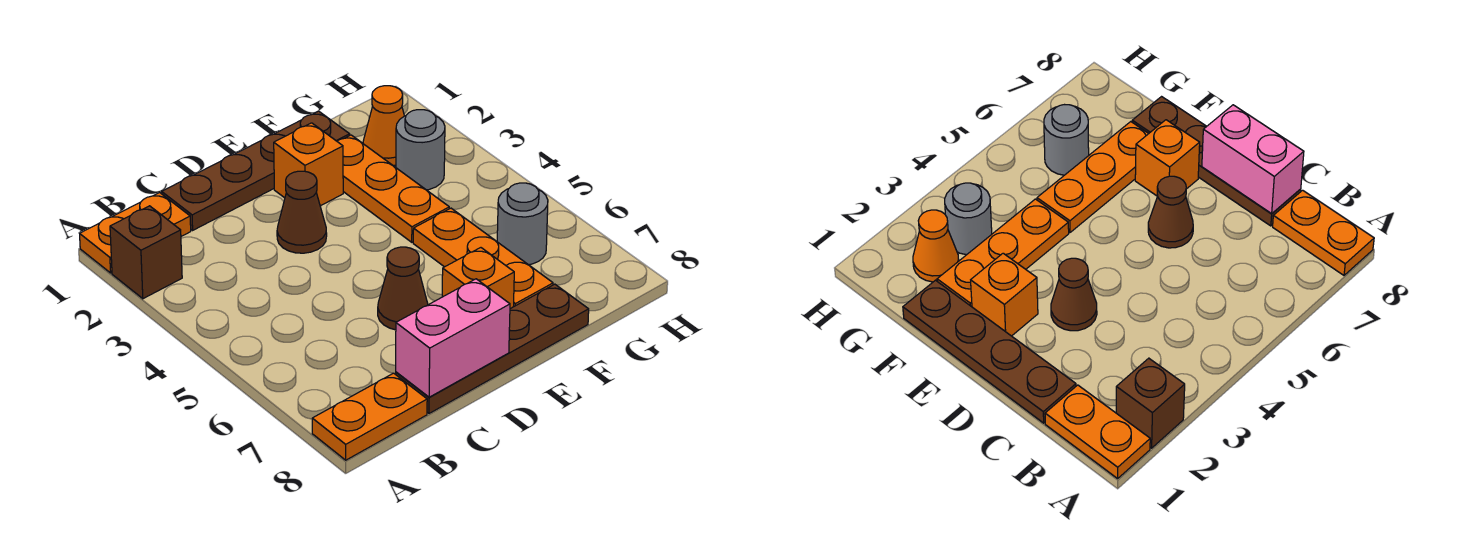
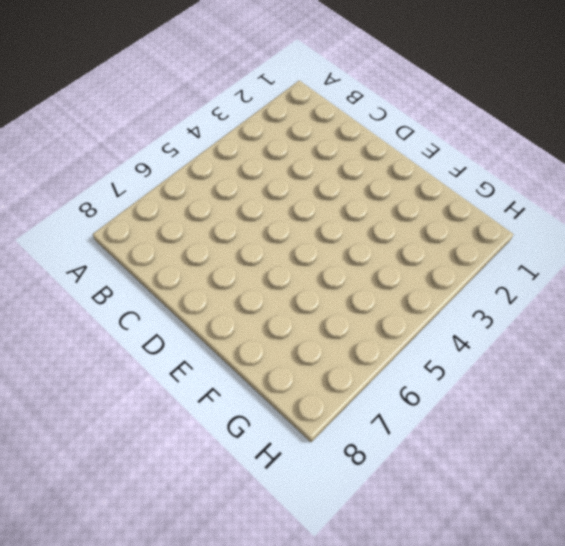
none -> orange plate A1:B1 level 1
none -> brown brick A2 level 1
none -> orange plate A8:B8 level 1

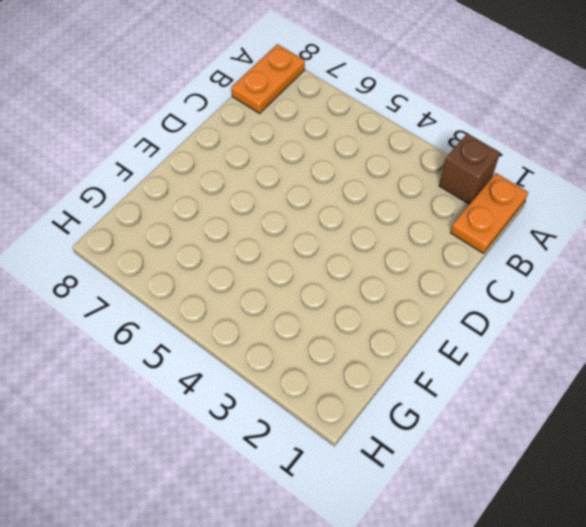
none -> brown plate C1:F1 level 1
none -> brown plate C8:F8 level 1
none -> brown cone D3 level 1

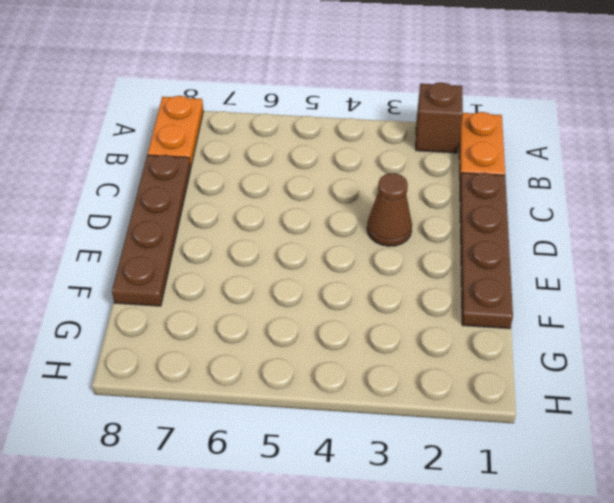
none -> brown cone D6 level 1
none -> orange brick E2 level 1
none -> orange brick E7 level 1

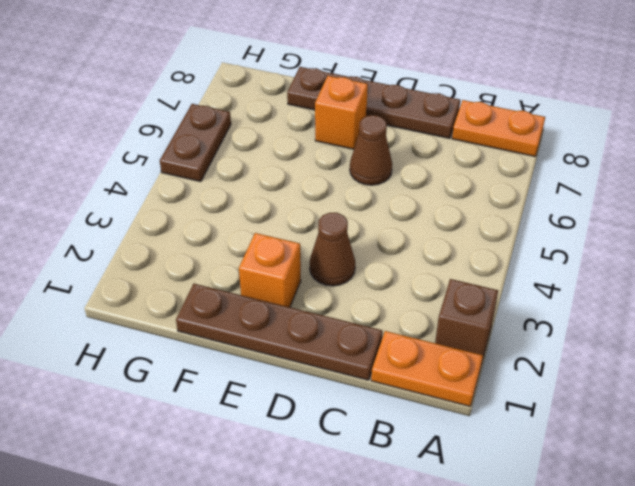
brown plate H5:H6 level 1 -> none
none -> orange plate F2:F4 level 1
none -> orange plate F5:F7 level 1
none -> orange cone G2 level 1

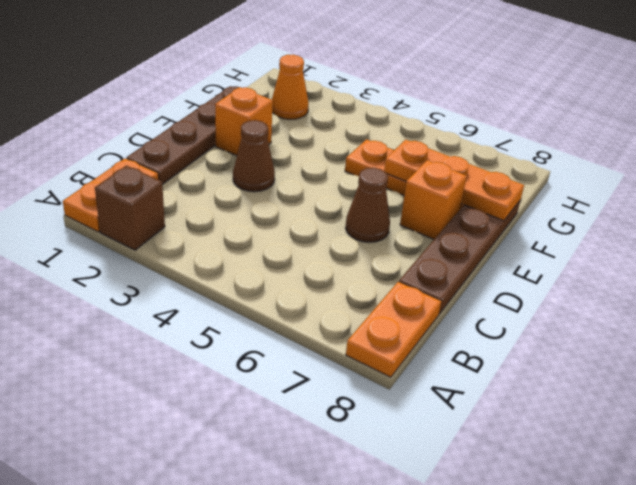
orange plate F6:F8 level 2 -> orange plate F2:F4 level 1
none -> grey round brick G3 level 1
none -> grey round brick G6 level 1
none -> pink brick C8:D8 level 2

